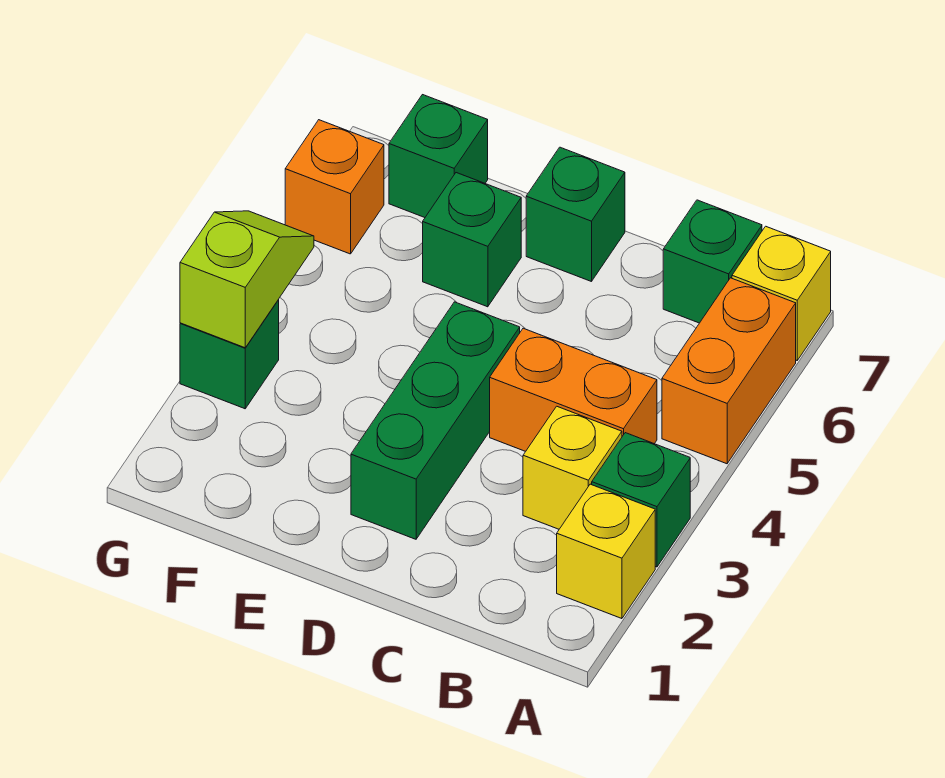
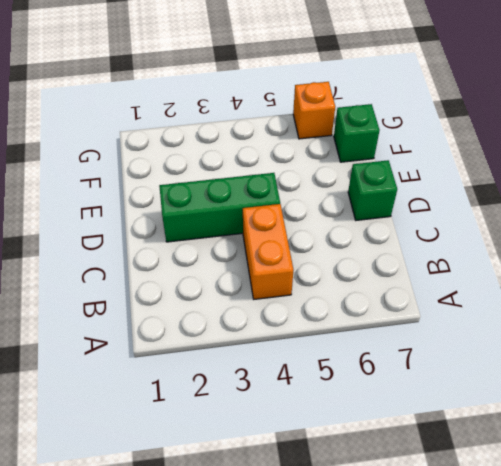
none -> yellow brick A2 level 1
none -> green brick A3 level 1
none -> orange brick A5:A6 level 1

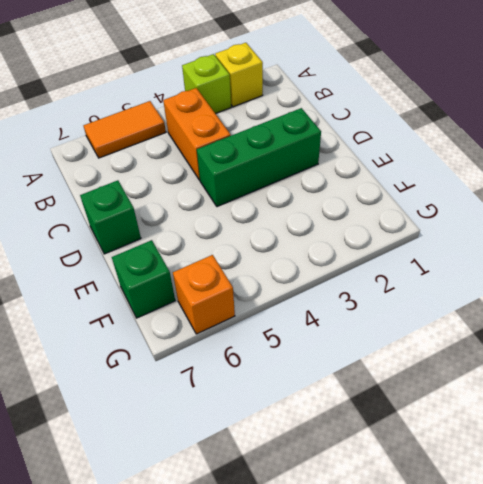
lime brick A3 level 1 -> green brick A3 level 1
orange tile A5:A6 level 1 -> orange brick A5:A6 level 1
none -> yellow brick A7 level 1
none -> yellow brick B3 level 1
none -> green brick B7 level 1

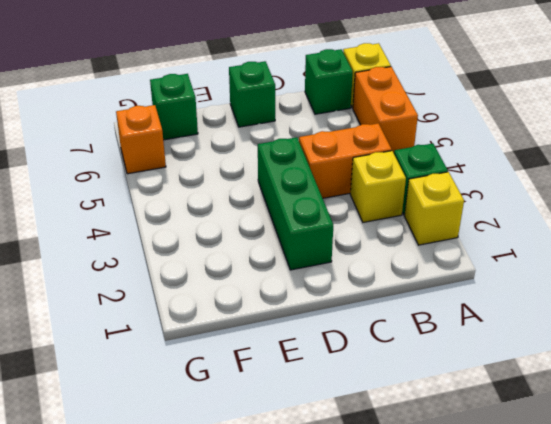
none -> green brick E6 level 1
none -> green brick G3 level 1
none -> lime slope G3:G4 level 2 top 3

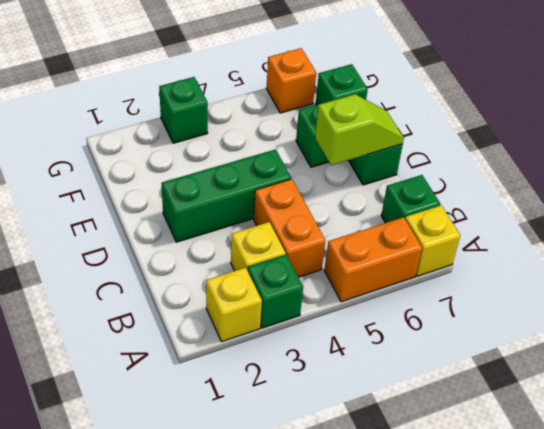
lime slope D6:D7 level 2 top 6 -> lime slope G3:G4 level 2 top 3

